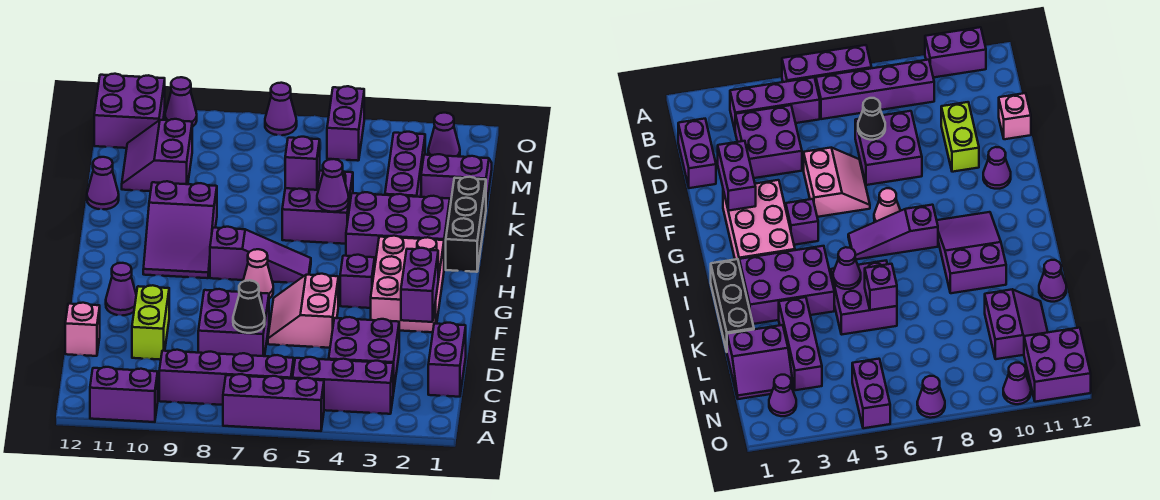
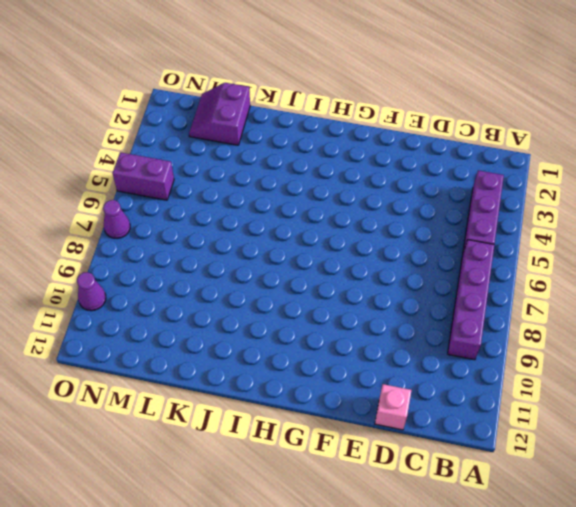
none -> purple brick A5:A7 level 1
none -> purple brick A10:A11 level 1
none -> purple brick C1:D1 level 1
none -> purple brick C3:D4 level 1

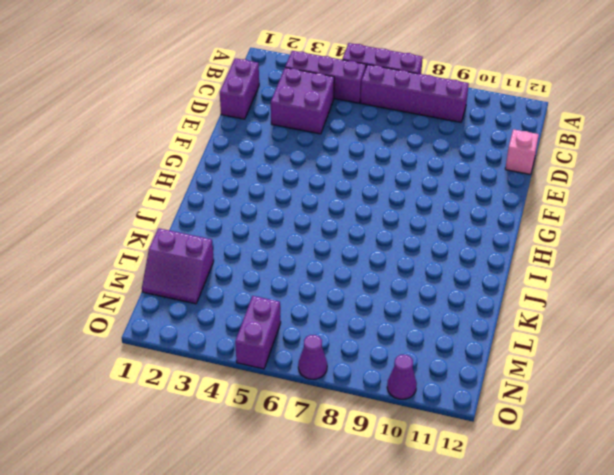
none -> purple brick A10:A11 level 1
none -> purple brick D7:E8 level 1
none -> lime brick D10:E10 level 1
none -> pink slope E5:F6 level 1 top 5

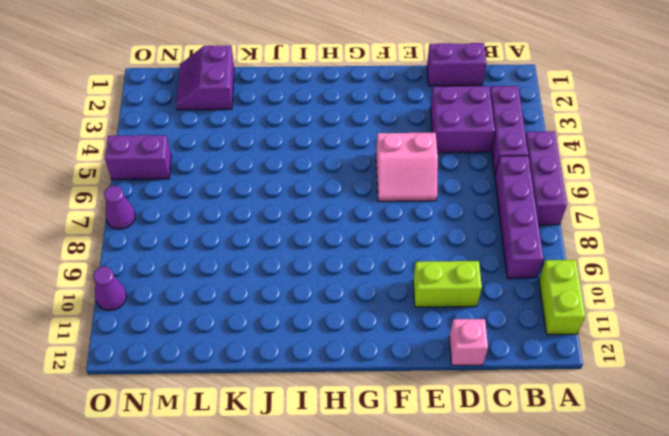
lime brick A10:A11 level 1 -> purple brick A10:A11 level 1
none -> purple brick D7:E8 level 1
none -> pink brick F2:H3 level 1
none -> purple cone F11 level 1
none -> purple brick G4 level 1

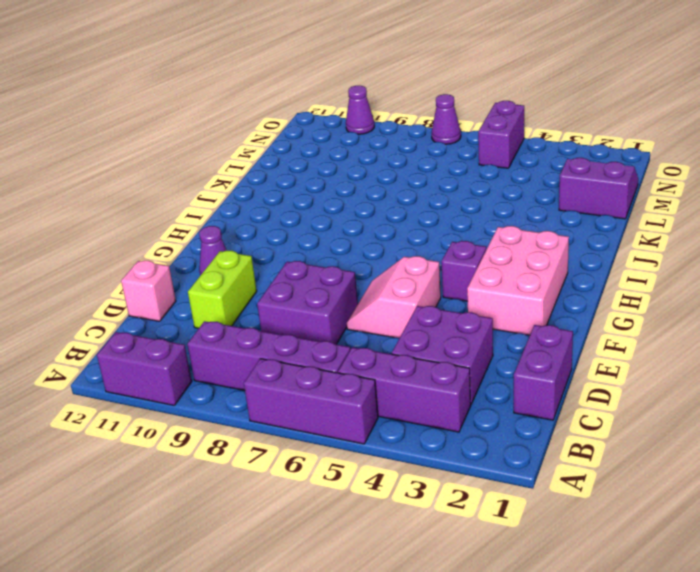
none -> pink cone G7 level 1
none -> purple slope H6:H8 level 1 top 8
none -> purple slope H9:J10 level 1 top J
none -> black brick I1:K1 level 1

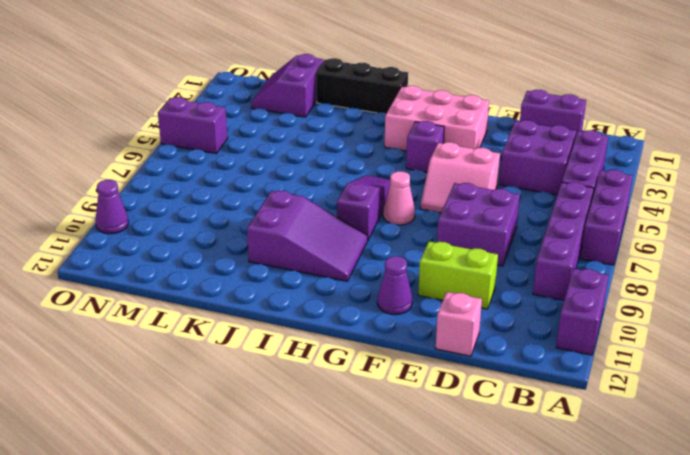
none -> purple brick I2:J4 level 1
none -> purple brick J5:K6 level 1
none -> purple brick K3:M3 level 1
none -> purple cone K12 level 1

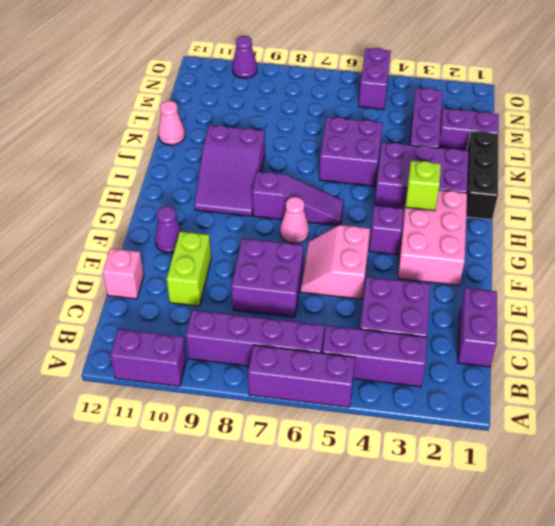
lime brick H3 level 2 -> none
pink cone K12 level 1 -> purple cone K12 level 1
none -> purple slope L10:M11 level 1 top 10
none -> purple cone N2 level 1
none -> purple brick N11:O12 level 1
none -> purple cone O7 level 1

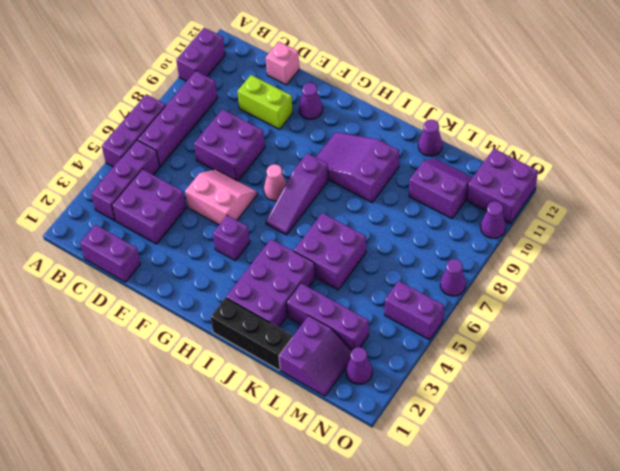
none -> pink brick F2:H3 level 1
none -> black cone D7 level 2
none -> purple brick E2:F2 level 2
none -> purple cone J5 level 2

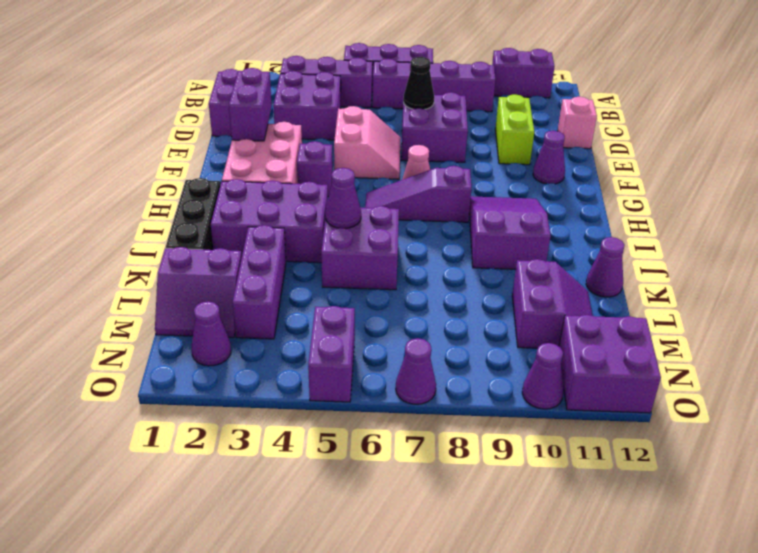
none -> purple brick K6 level 2

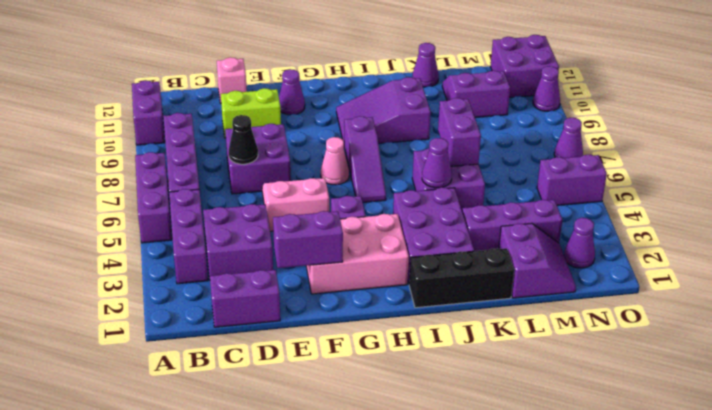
purple brick K6:K7 level 2 -> purple brick K6 level 2

